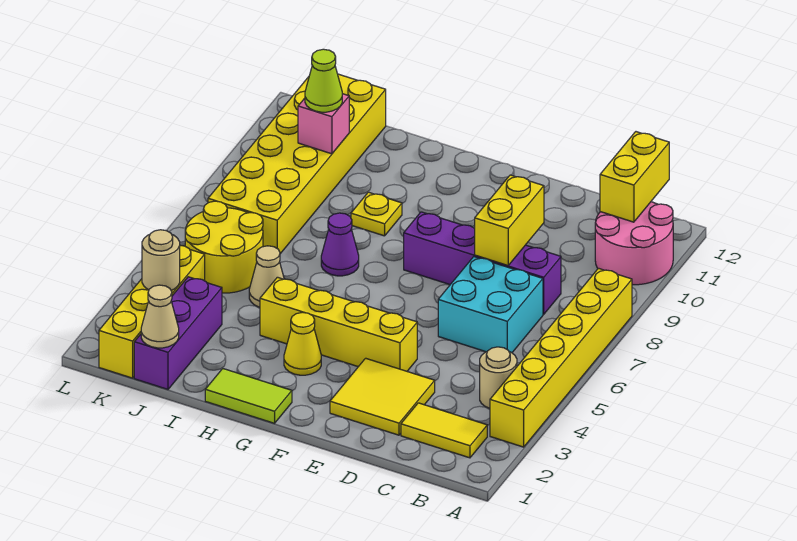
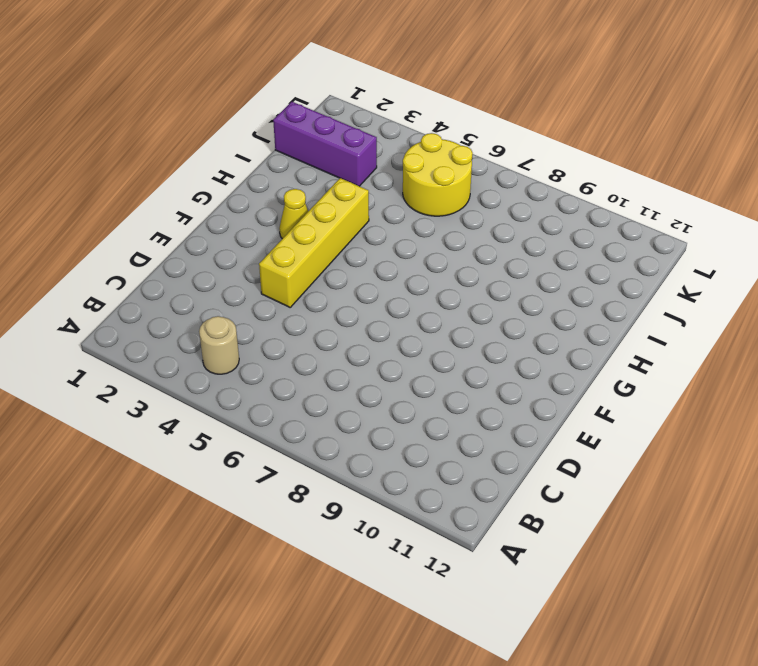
none -> yellow brick A3:A8 level 1
none -> pink round brick A10:B11 level 1
none -> yellow tile B2:C2 level 1

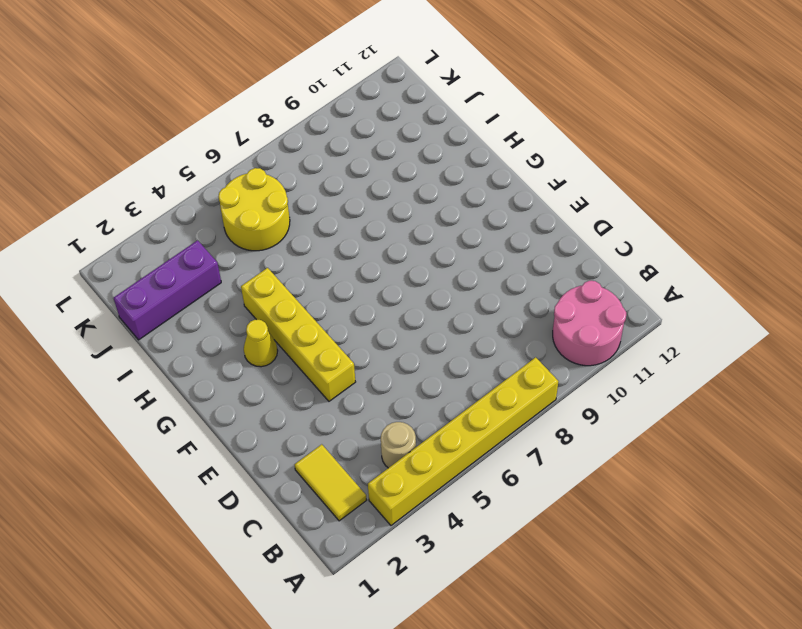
none -> cyan brick C6:D7 level 1
none -> purple brick C8:F8 level 1
none -> yellow tile D2:E3 level 1

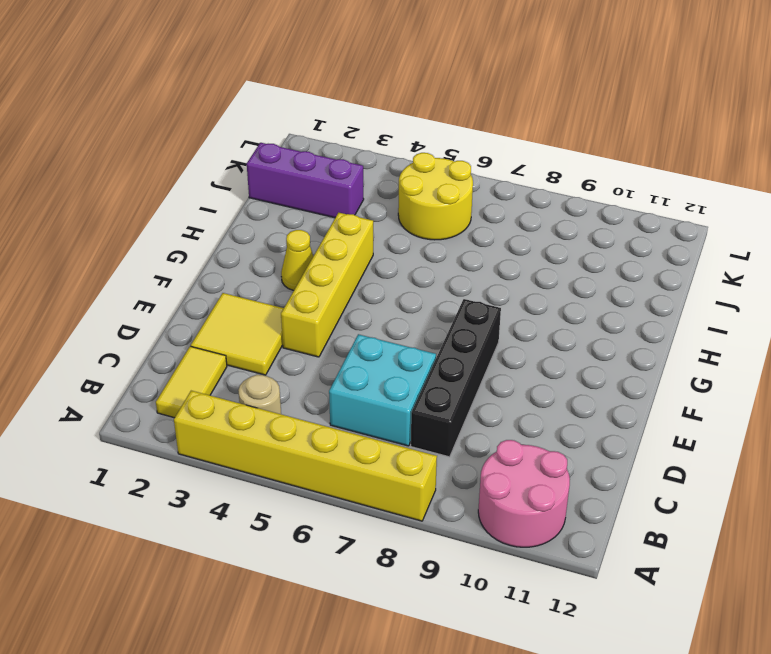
black brick C8:F8 level 1 -> purple brick C8:F8 level 1
none -> lime tile G1:H1 level 1
none -> purple cone H7 level 1
none -> yellow plate H9 level 1

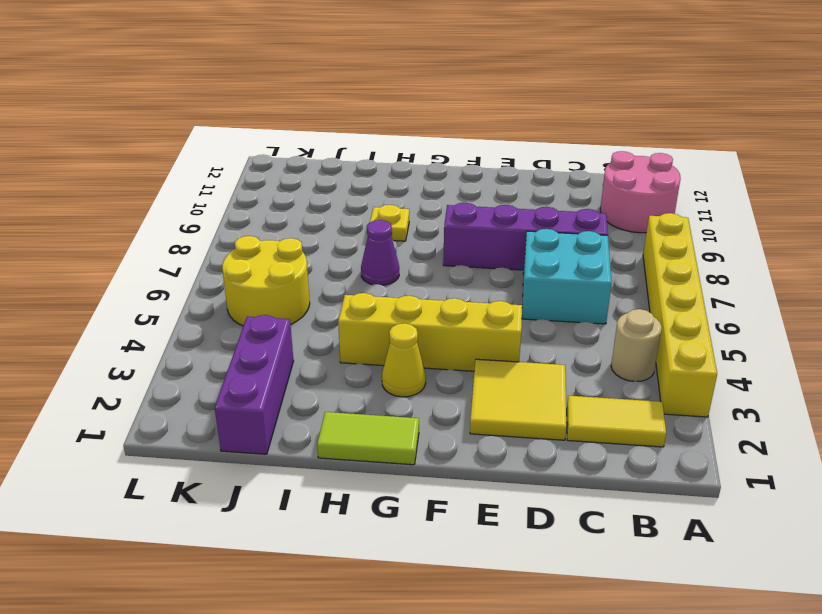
none -> tan cone I5 level 1
none -> yellow brick J7:K12 level 1
none -> yellow brick K1:K4 level 1

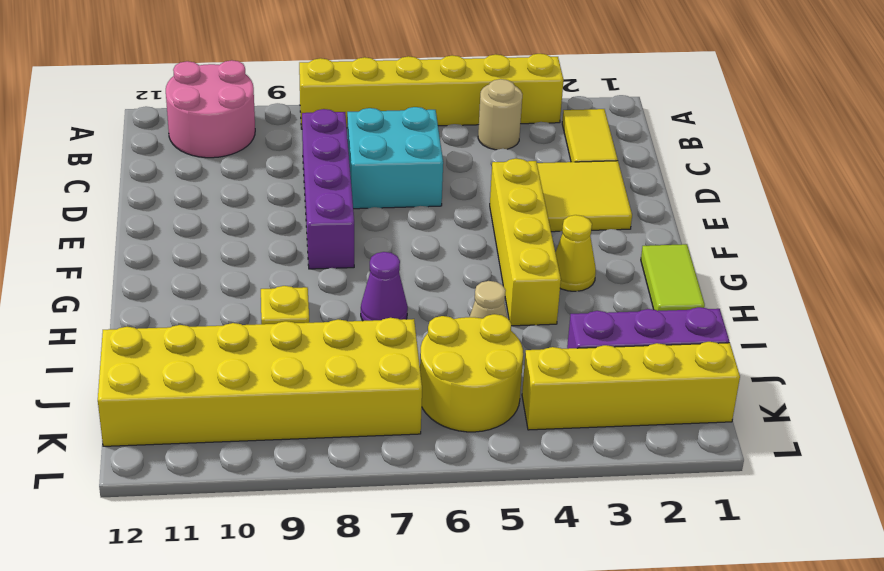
none -> yellow brick B11:B12 level 2
none -> yellow brick D8:D9 level 2
none -> tan cone J1 level 2

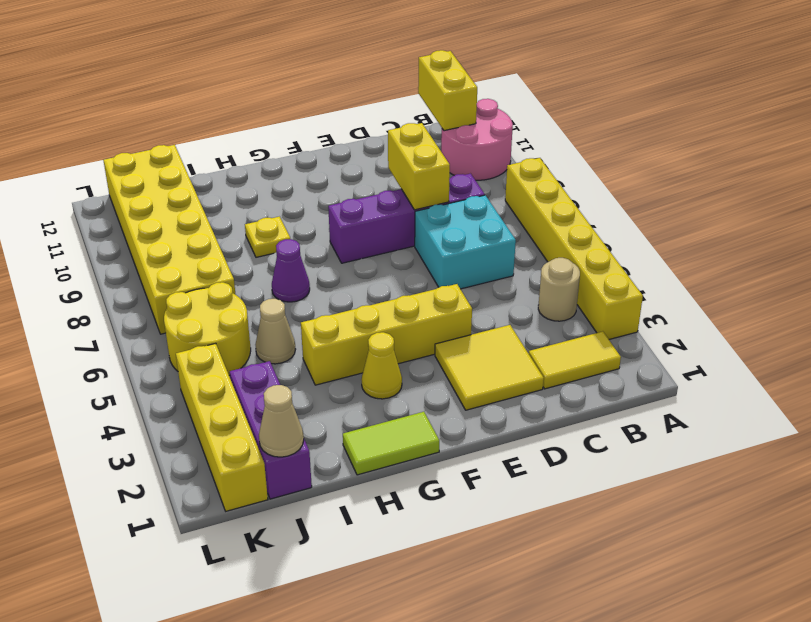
none -> pink brick J10 level 2
none -> tan round brick K3 level 2
none -> lime cone J10 level 3

